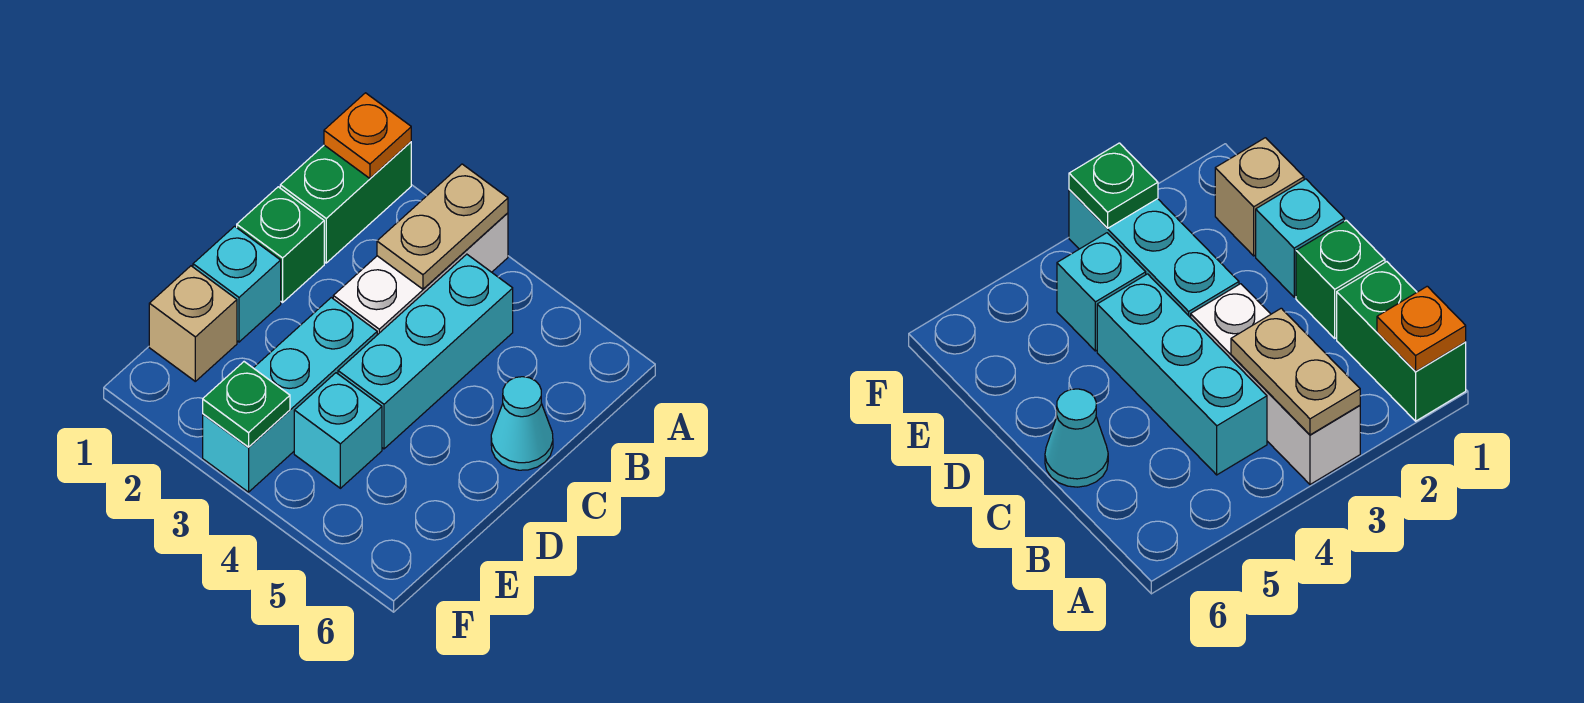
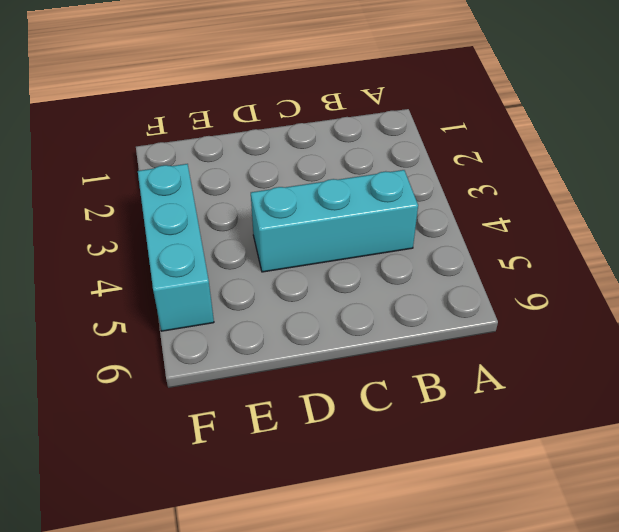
cyan brick F3:F5 level 1 -> cyan brick D3:F3 level 1
none -> green brick A1:B1 level 1
none -> white brick A3:C3 level 1
none -> green brick C1 level 1

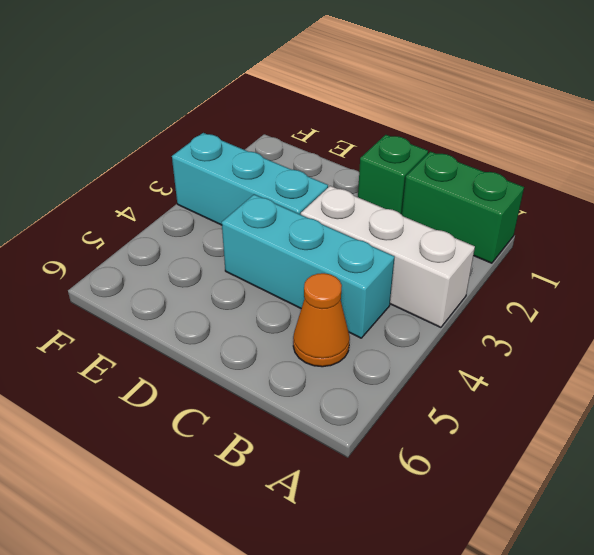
orange cone B5 level 1 -> none
none -> cyan cone C6 level 1
none -> cyan brick D1 level 1
none -> tan brick E1 level 1

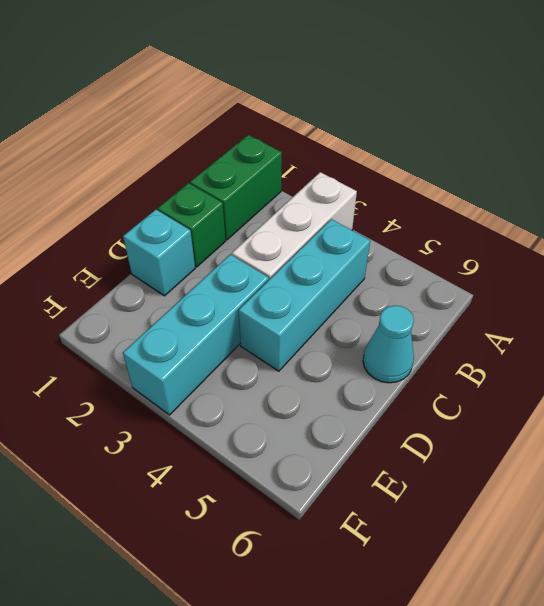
none -> tan brick E1 level 1
none -> cyan brick E4 level 1
none -> orange plate A1 level 2

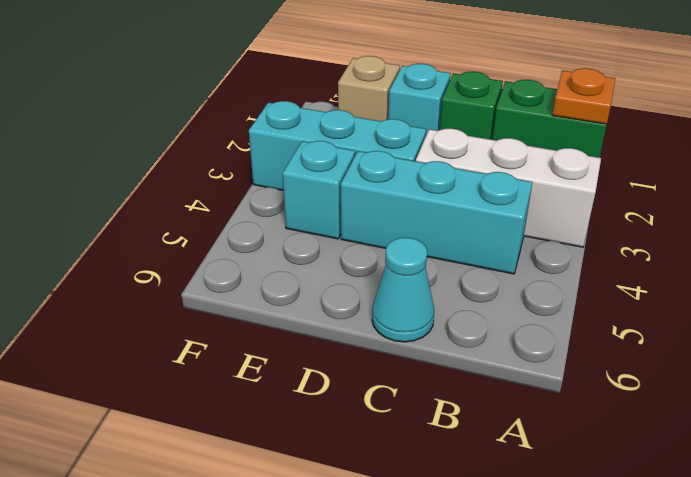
none -> tan plate A3:B3 level 2
none -> green plate F3 level 2

